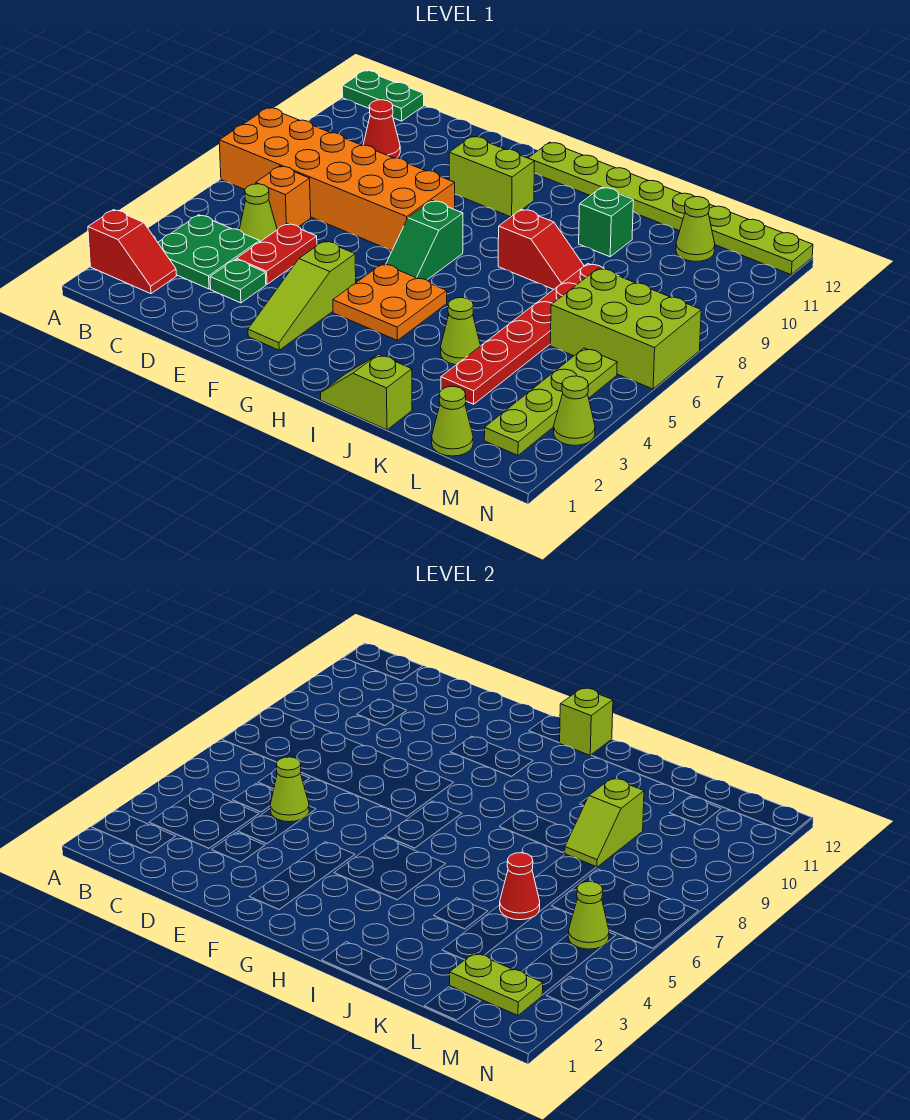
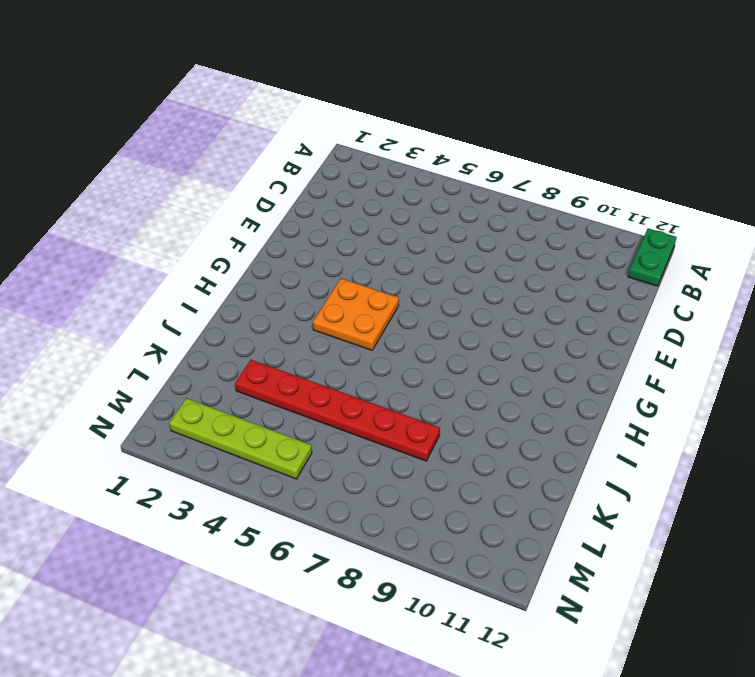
none -> red slope A2:B2 level 1 top A
none -> orange brick A7:F8 level 1
none -> green plate B3:C4 level 1
none -> lime cone C5 level 1

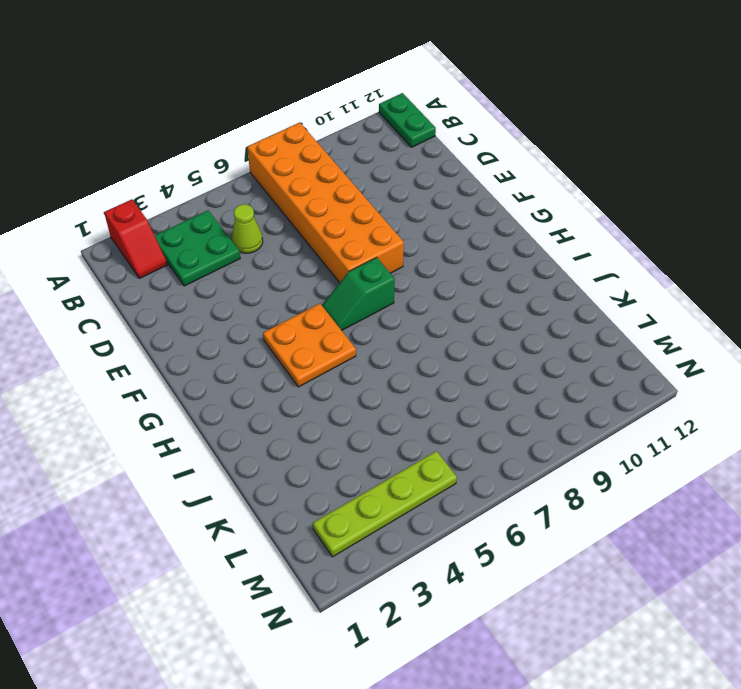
none -> orange brick C6 level 1
none -> red cone C10 level 1
none -> green plate D3 level 1
none -> red plate D4:D5 level 1

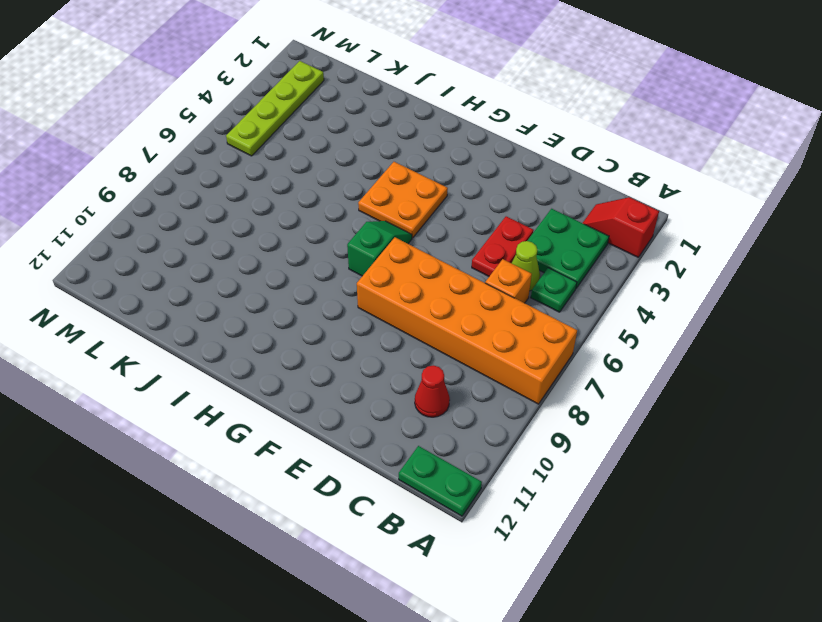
green plate B5 level 1 -> green plate D3 level 1
none -> lime slope F2:F4 level 1 top 4
none -> lime brick F10:G10 level 1
none -> lime plate G12:N12 level 1
none -> lime slope I1:J1 level 1 top J

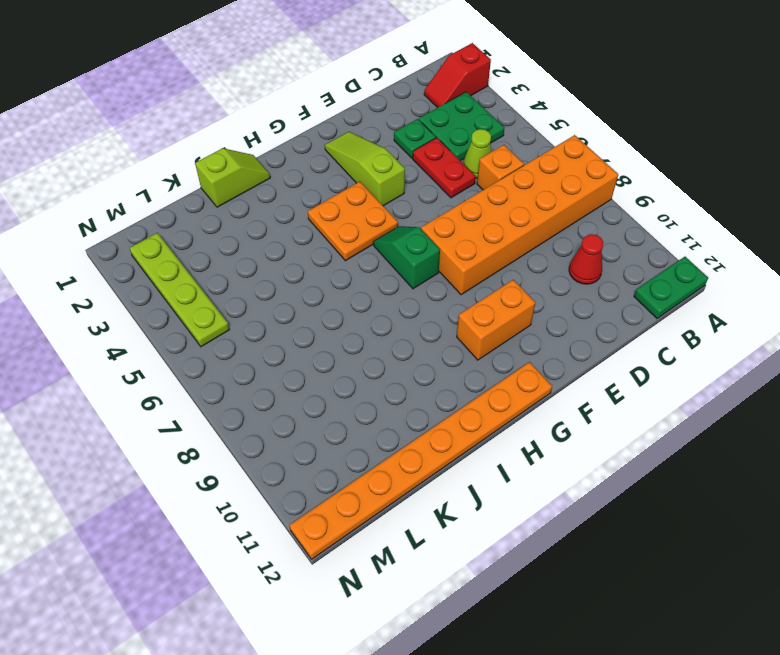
orange brick F10:G10 level 1 -> lime brick F10:G10 level 1
orange plate G12:N12 level 1 -> lime plate G12:N12 level 1
none -> red slope I8:J8 level 1 top I
none -> lime cone J4 level 1
none -> green brick J10 level 1
none -> red plate K3:K8 level 1

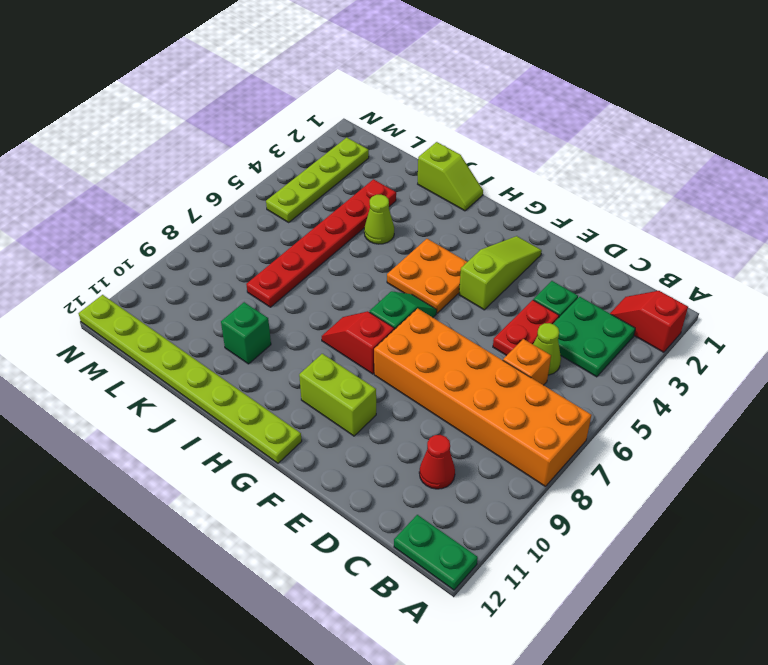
red slope G8:H8 level 1 top G -> red slope I8:J8 level 1 top I
none -> lime cone L1 level 1
none -> lime brick L6:N7 level 1
none -> lime cone L11 level 1
none -> lime cone N3 level 1

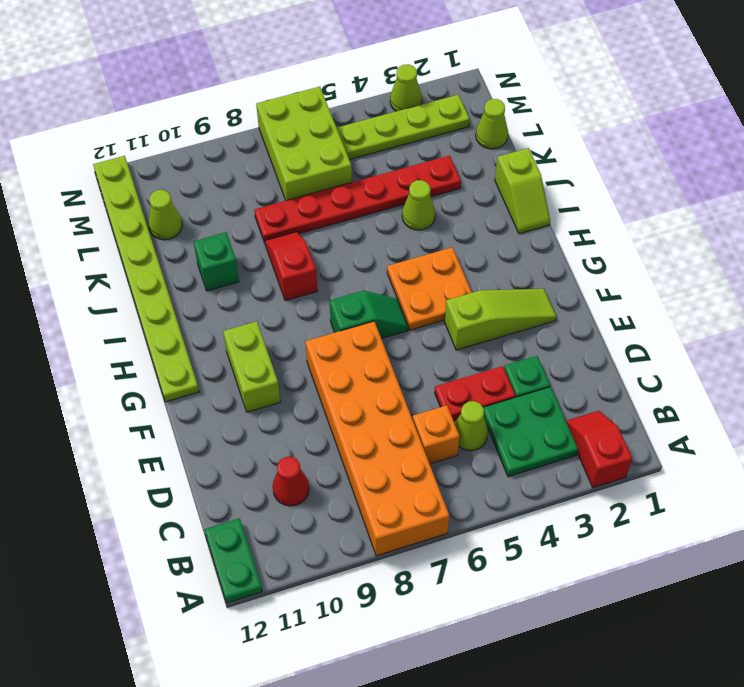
none -> lime cone D5 level 2
none -> lime brick H12 level 2
none -> red cone K5 level 2
none -> lime slope K8:K9 level 2 top 9

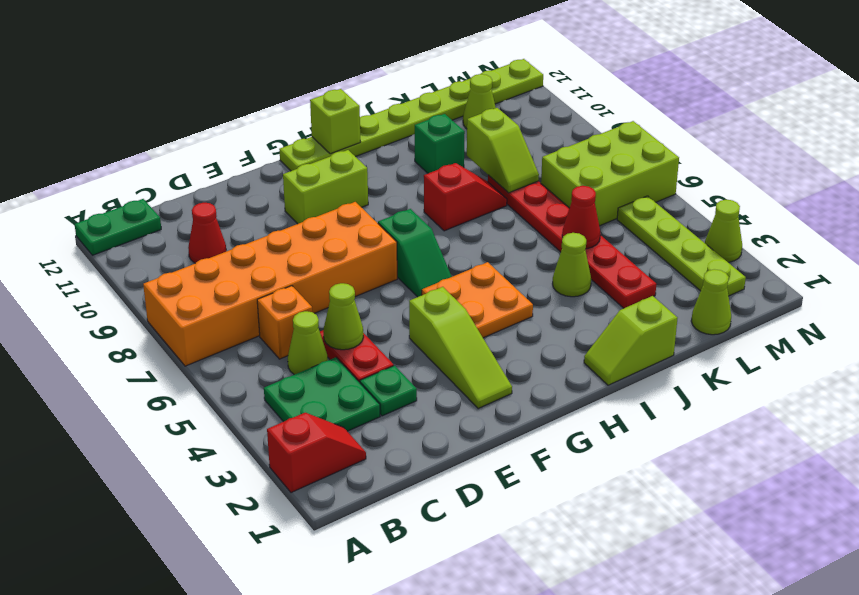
none -> lime plate L2:M2 level 2
none -> lime cone M5 level 2

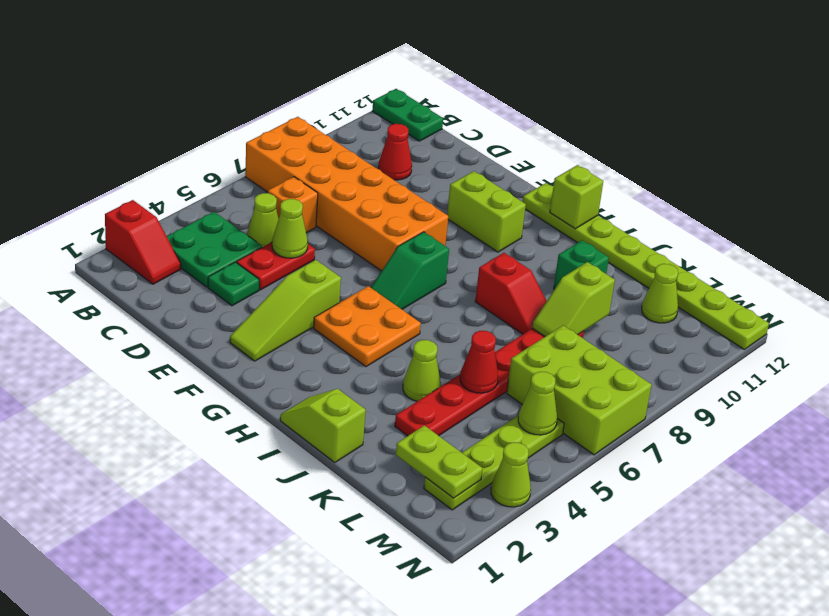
none -> lime cone L1 level 1

